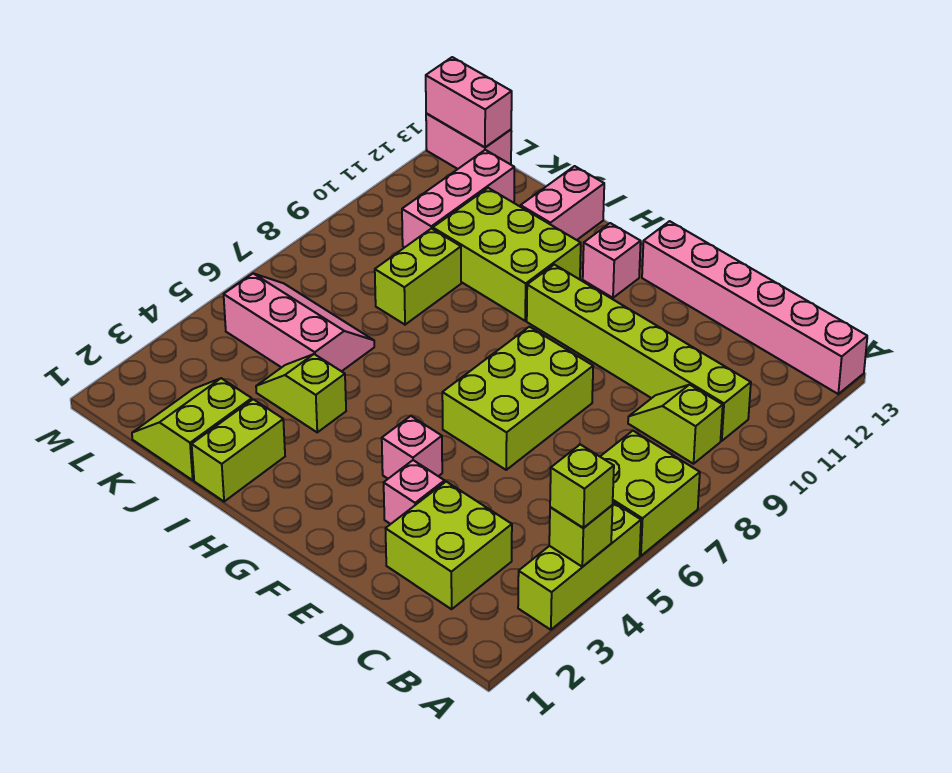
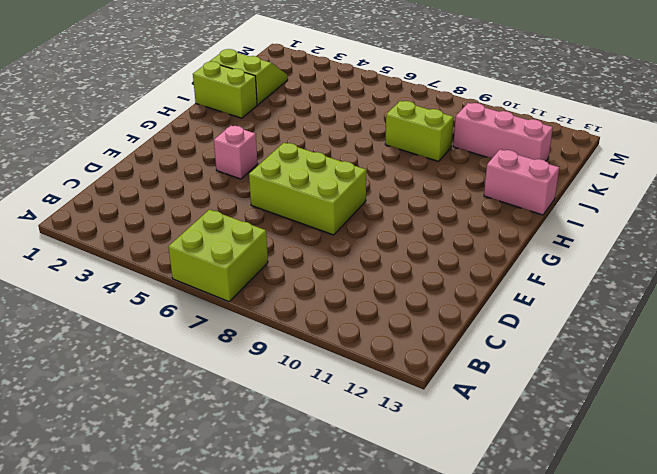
none -> lime brick A3:A5 level 1
none -> pink brick A13:F13 level 1
none -> lime slope B9:C9 level 1 top B

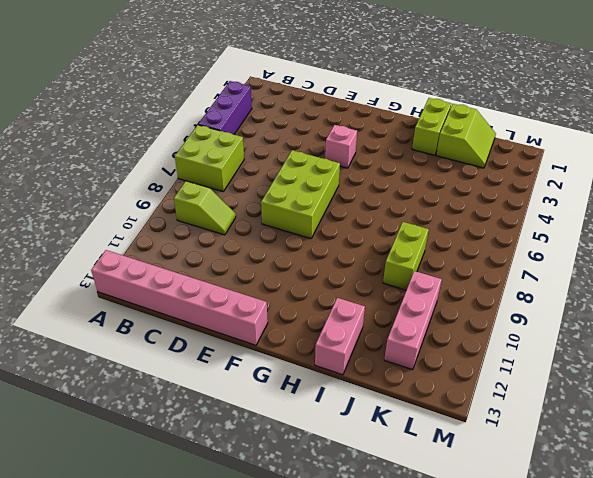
purple brick A3:A5 level 1 -> lime brick A3:A5 level 1
none -> lime brick B10:G10 level 1
none -> lime brick C2:D3 level 1
none -> pink brick E3 level 1

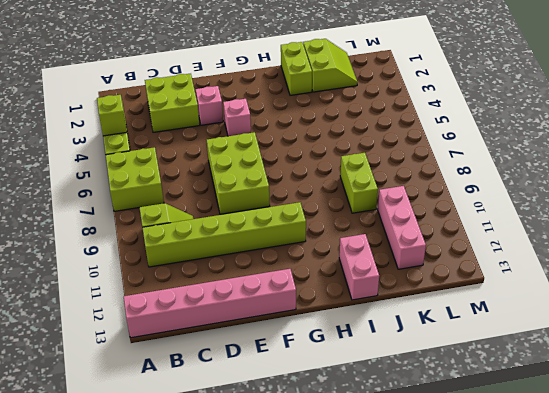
none -> pink brick G12 level 1
none -> lime brick H10:J11 level 1
none -> lime slope I4:J4 level 1 top I

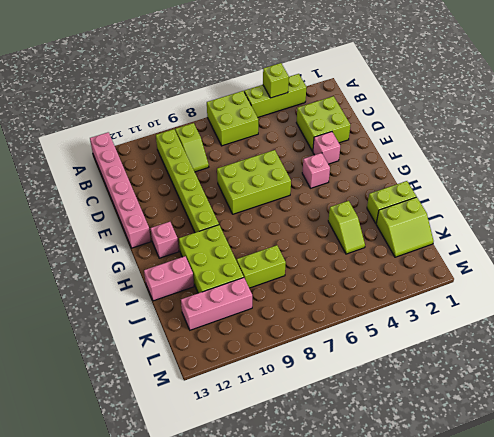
none -> pink slope J5:L6 level 1 top 5
none -> pink brick L13:M13 level 1
none -> pink brick L13:M13 level 2

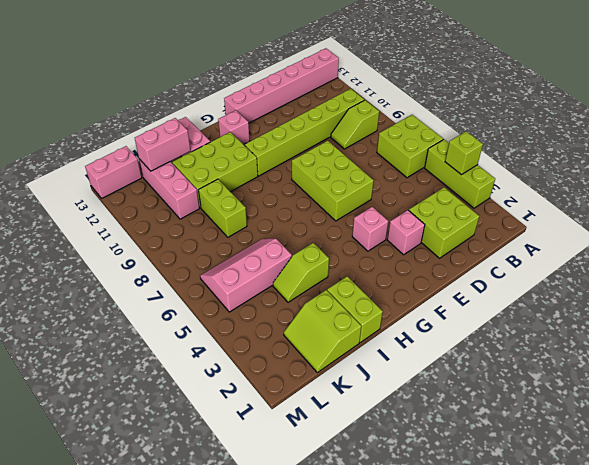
pink brick J12:K12 level 2 -> pink brick L13:M13 level 2
none -> lime brick A4 level 3

